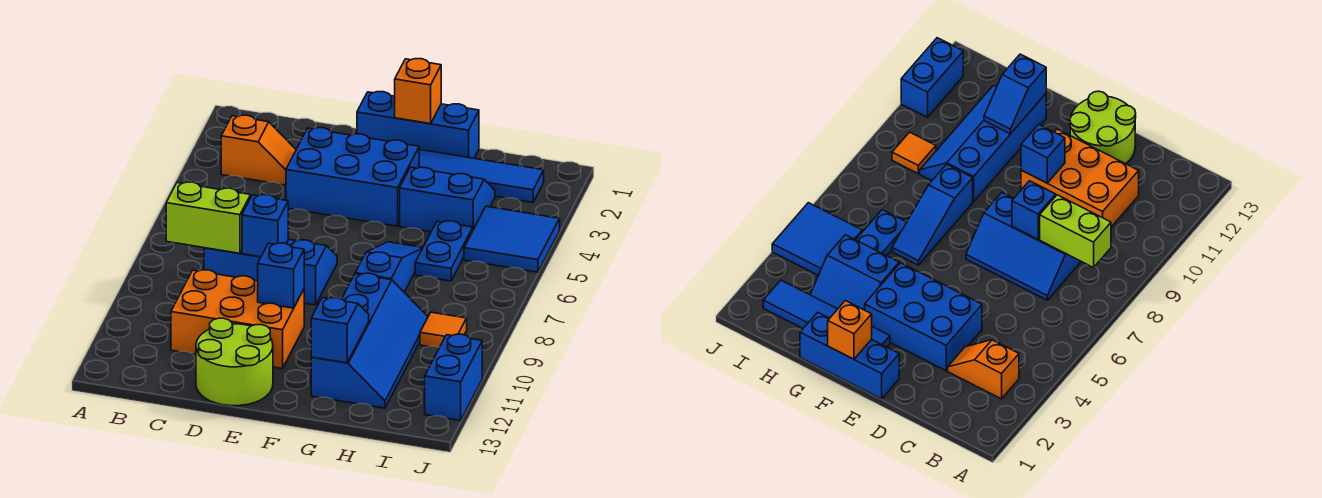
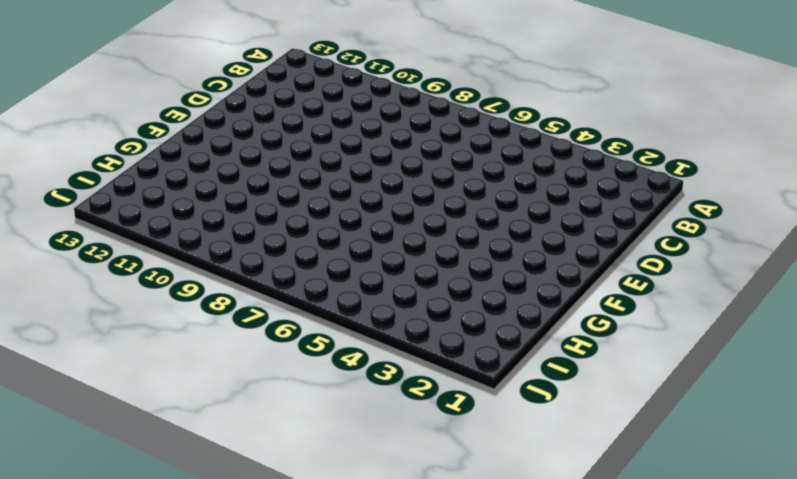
none -> orange slope B3:C3 level 1 top B
none -> blue slope C7:E8 level 1 top 8
none -> orange brick C10:E11 level 1

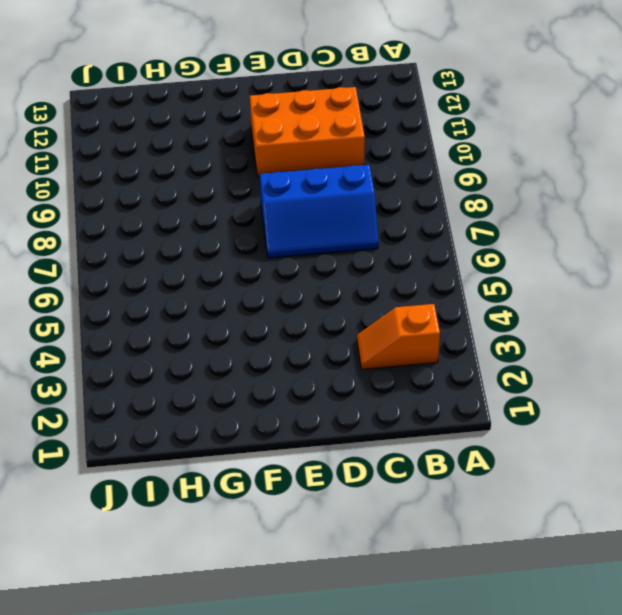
none -> blue brick D3:F4 level 1
none -> lime round brick D12:E13 level 1
none -> blue brick E1:G1 level 1

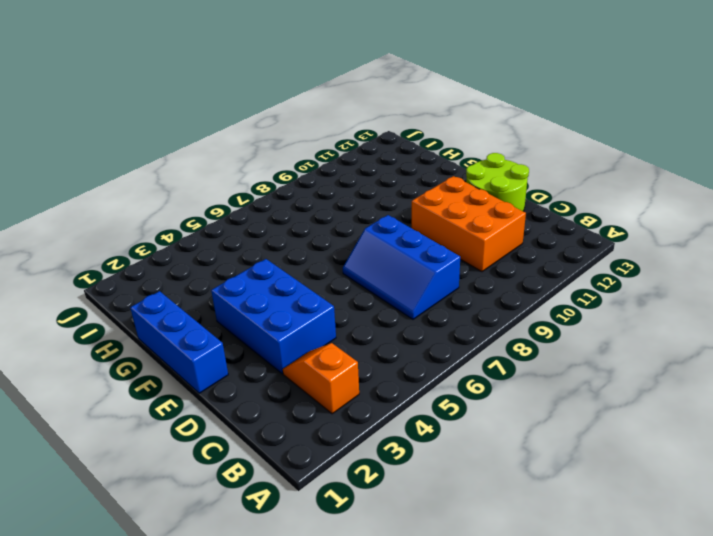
none -> blue tile F2:I2 level 1
none -> blue slope G3:H4 level 1 top 4
none -> blue slope G6:G8 level 1 top 8

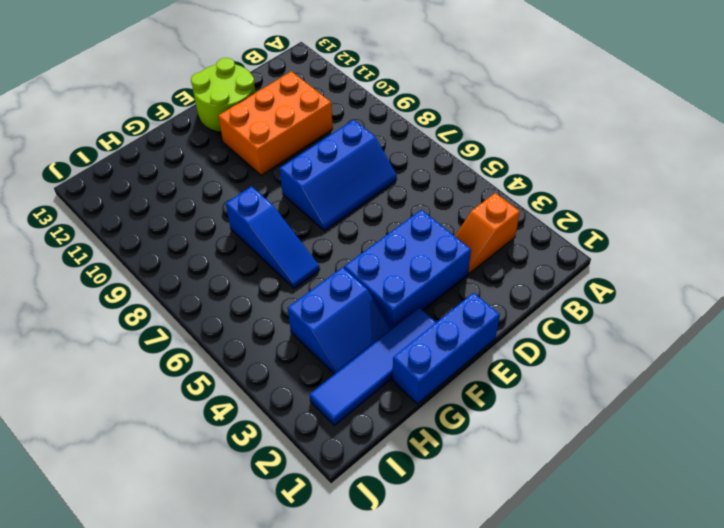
none -> blue slope G9:H12 level 1 top G
none -> blue plate H5:H6 level 1
none -> blue tile I4:J5 level 1

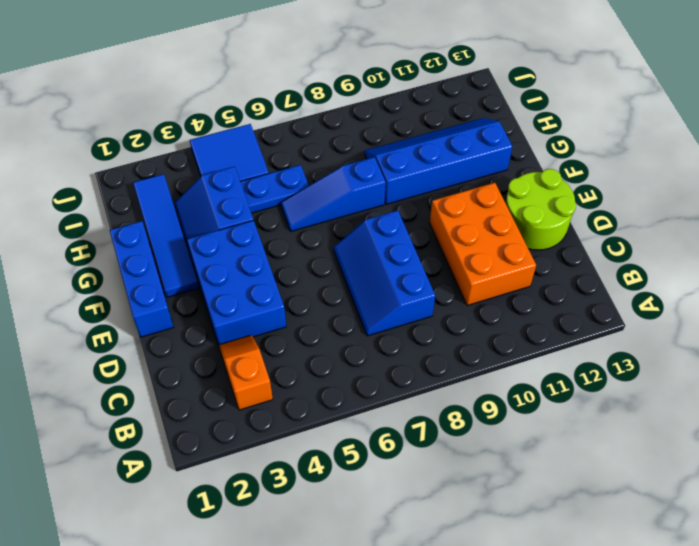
none -> orange tile I9 level 1
none -> blue brick J11:J12 level 1
none -> lime brick B8:C8 level 2

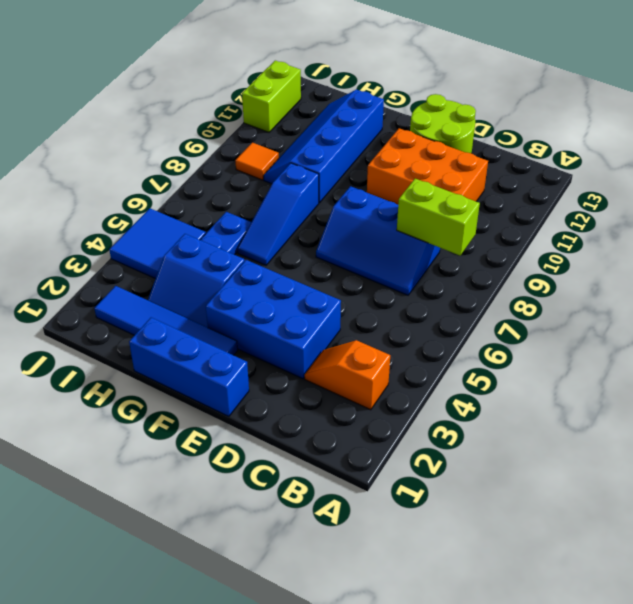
lime brick J11:J12 level 1 -> blue brick J11:J12 level 1
none -> blue brick D8 level 2
none -> blue brick E10 level 2
none -> orange brick F1 level 2

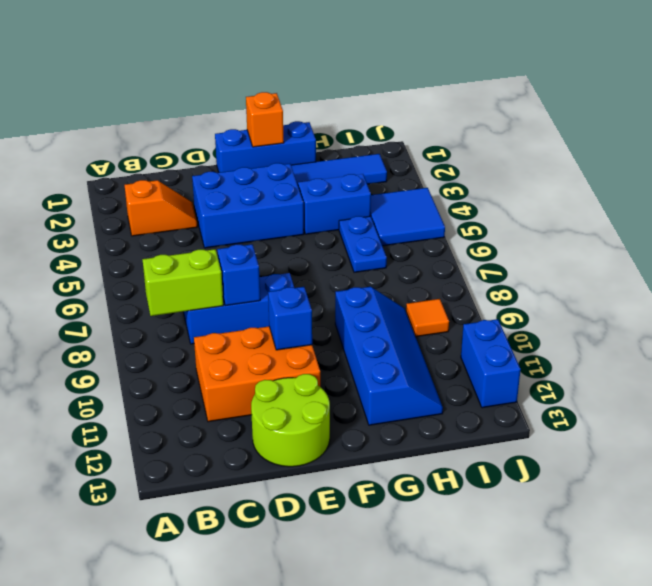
none -> blue slope G6:G8 level 1 top 8
none -> blue slope G11:G12 level 2 top 12

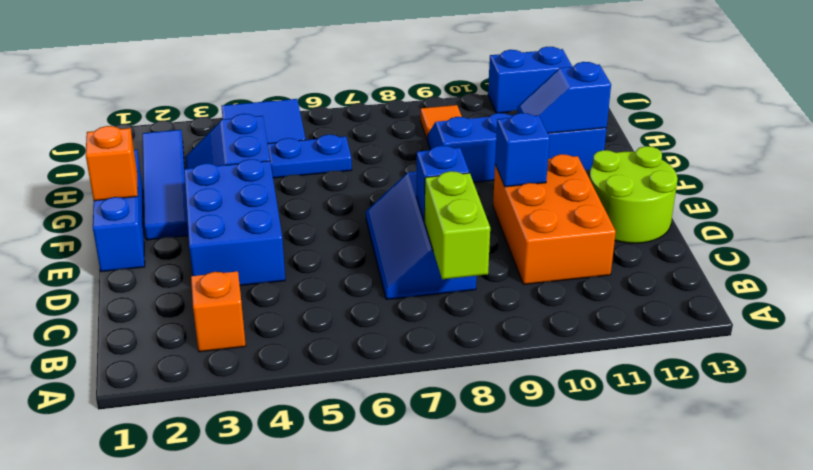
none -> blue slope G6:G8 level 1 top 8

